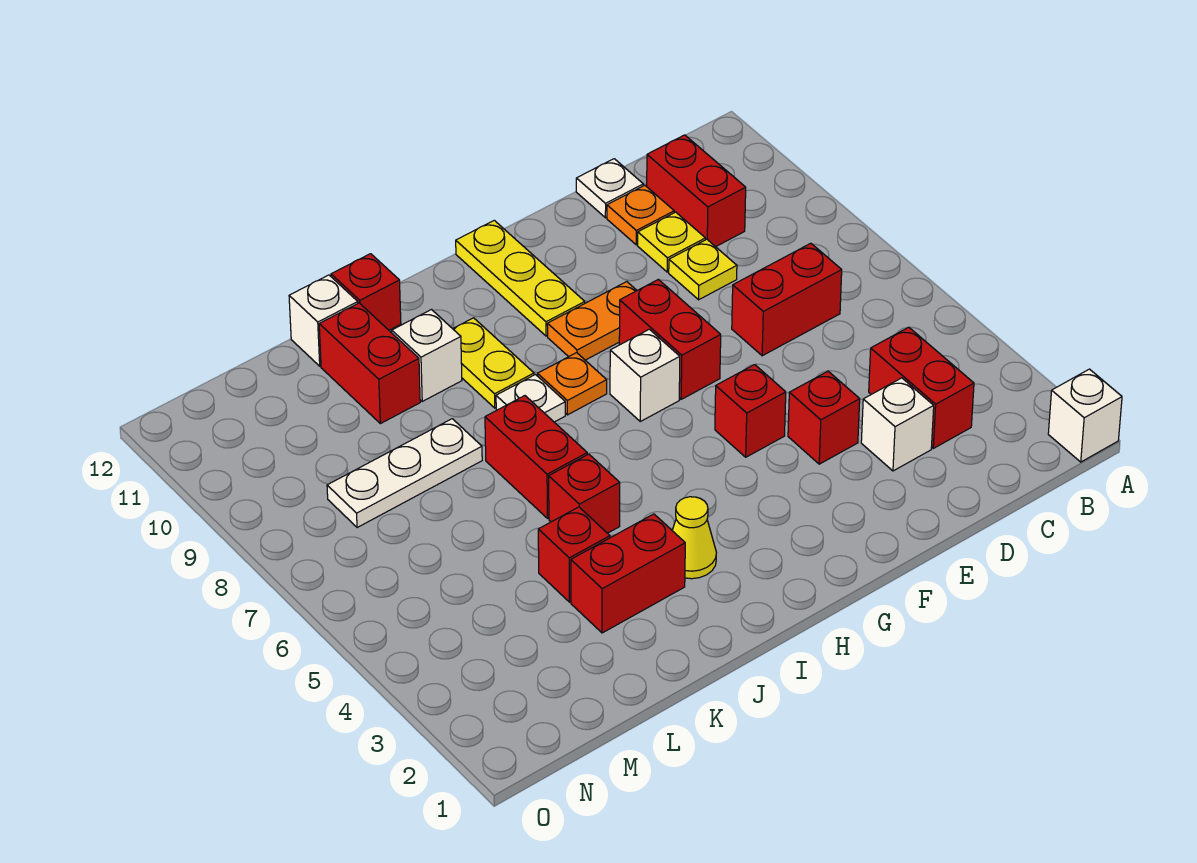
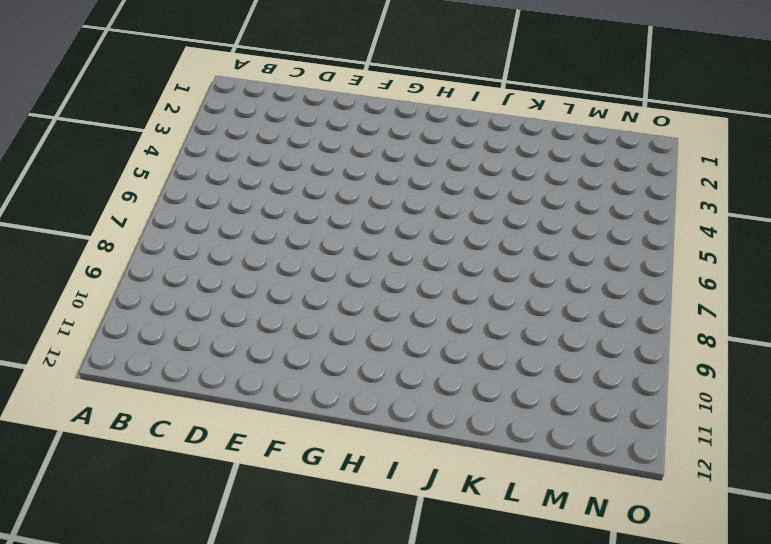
none -> white brick A1 level 1
none -> red brick C3:C4 level 1
none -> red brick C7:D7 level 1

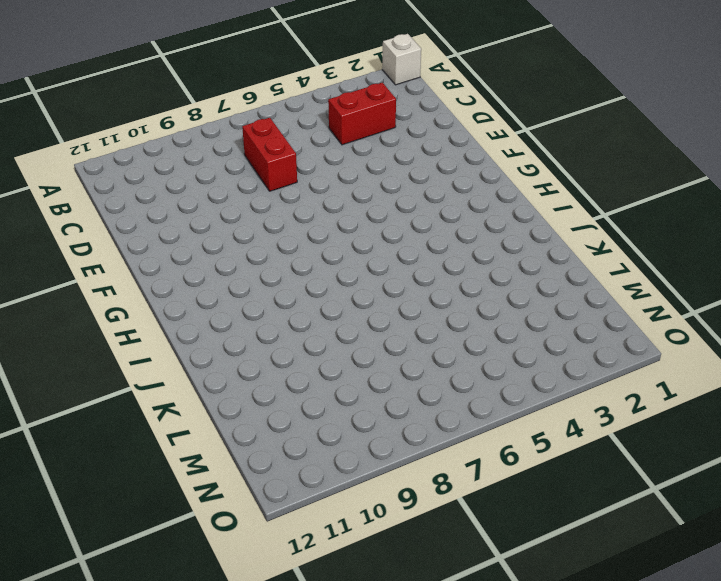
none -> red brick C10:C11 level 1
none -> white brick D3 level 1
none -> yellow plate D9 level 1

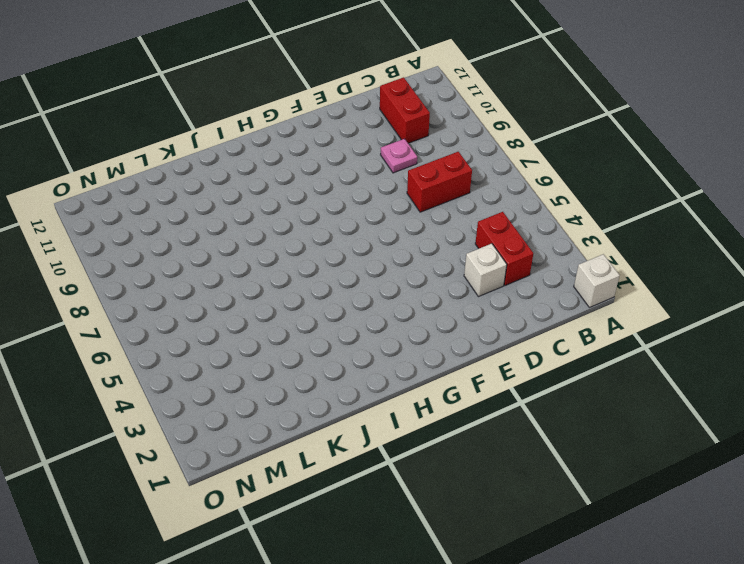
pink plate D9 level 1 -> yellow plate D9 level 1
none -> yellow plate D10 level 1
none -> orange plate D11 level 1
none -> white plate D12 level 1

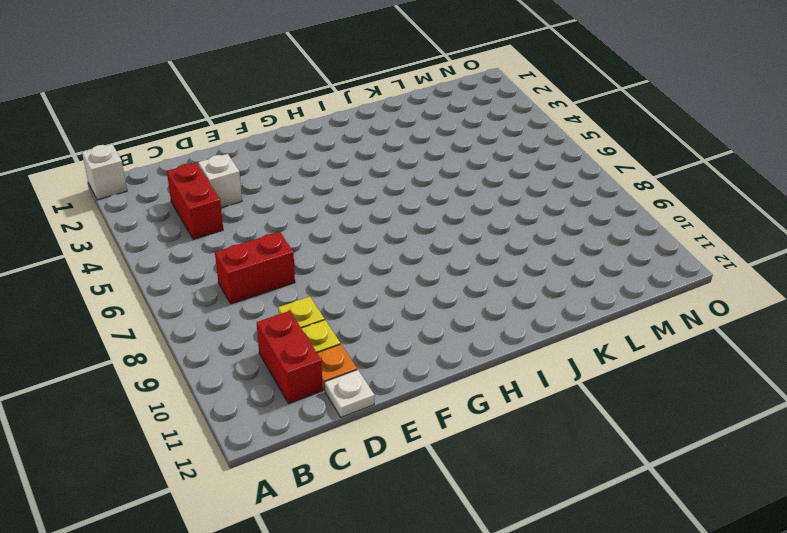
none -> red brick E4 level 1
none -> red brick F5 level 1
none -> red brick F7:F8 level 1

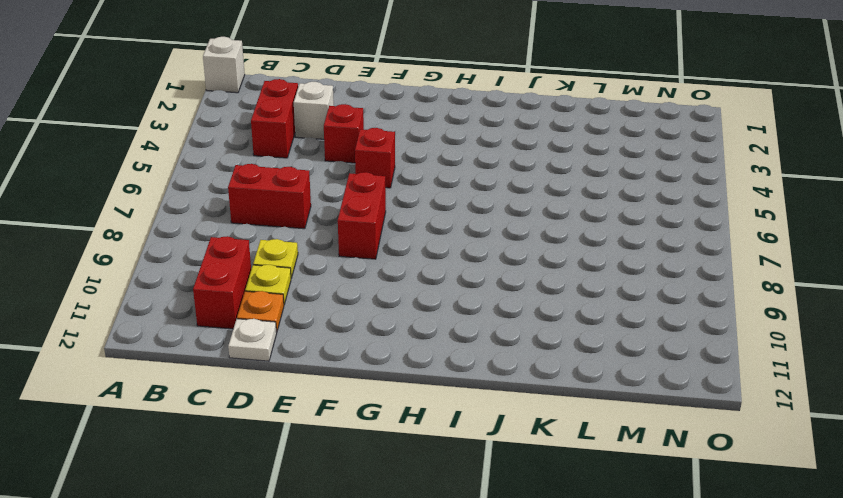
none -> orange plate F9:G9 level 1
none -> white brick G7 level 1
none -> yellow plate G10:G12 level 1

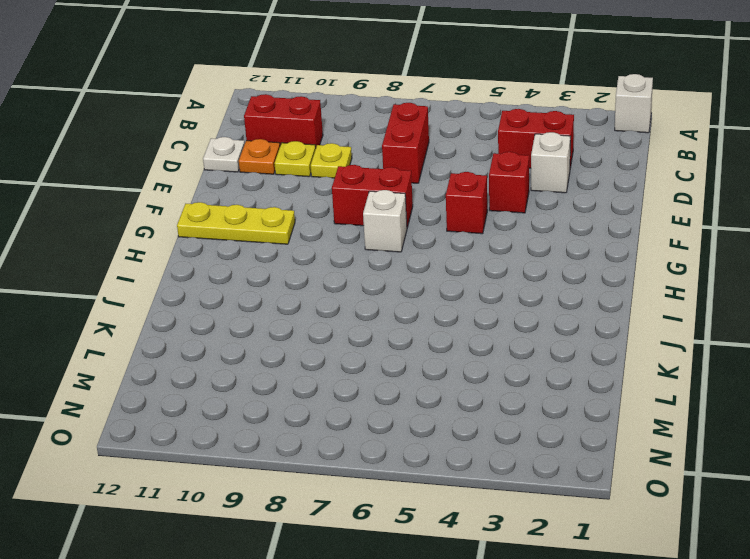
none -> orange plate F9:G9 level 1
none -> orange plate H8 level 1
none -> yellow cone I3 level 1

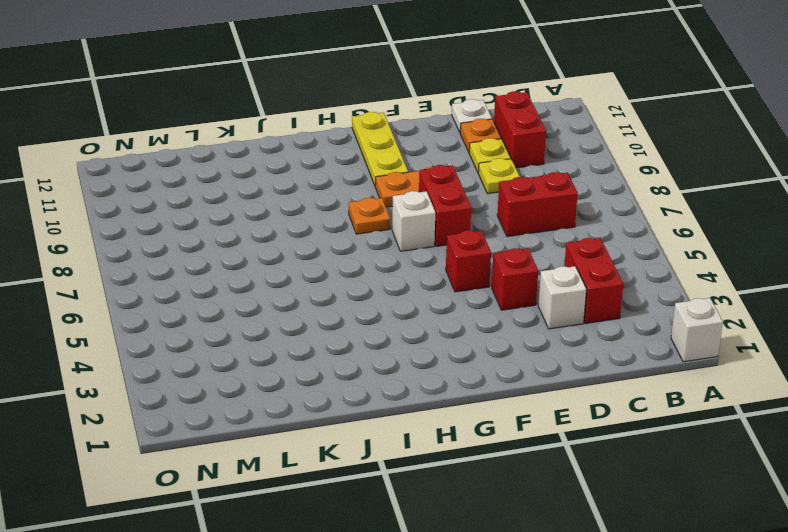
none -> yellow cone I3 level 1
none -> white plate I8 level 1
none -> yellow plate I9:I10 level 1

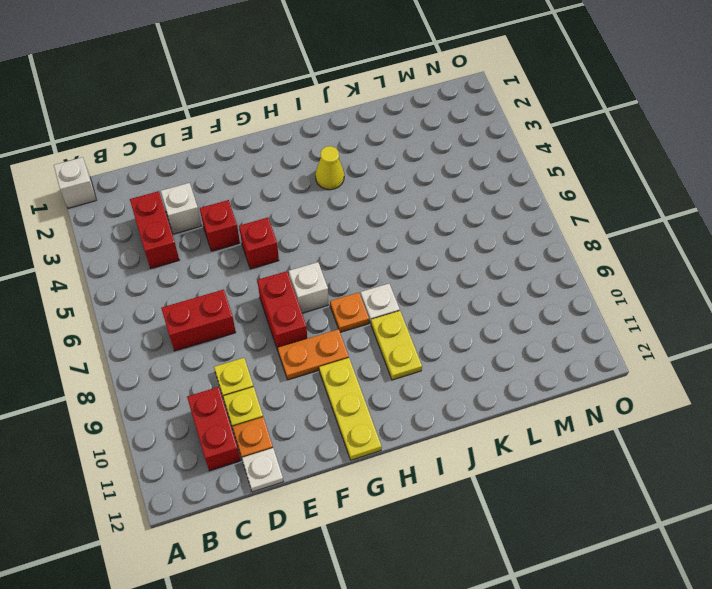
none -> red brick J3:K3 level 1
none -> red brick J5 level 1
none -> red brick J6:J7 level 1

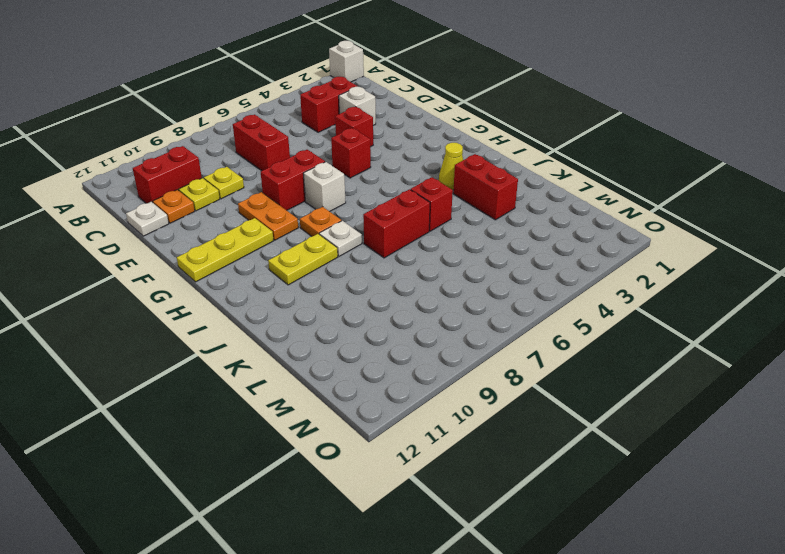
none -> white brick J10 level 1
none -> red brick J12 level 1
none -> red brick K4 level 1

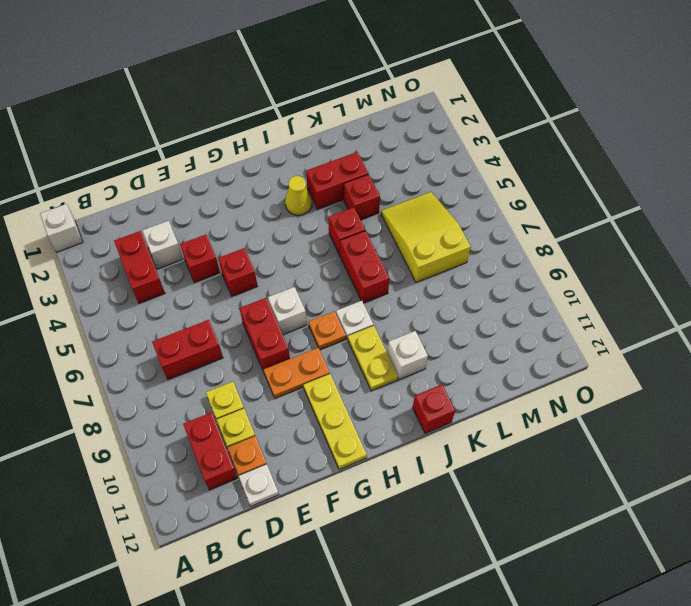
yellow slope L5:M7 level 1 top 7 -> none
none -> white plate K8:M8 level 1
none -> red brick K10:K11 level 1
none -> white brick K12 level 1

